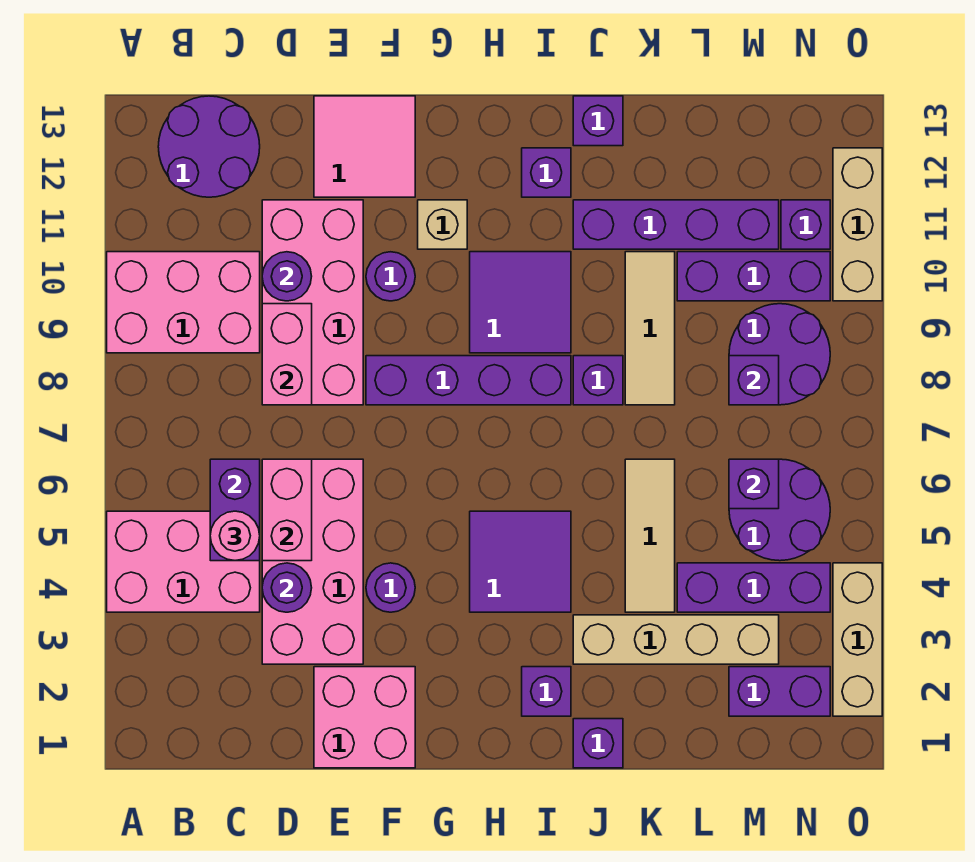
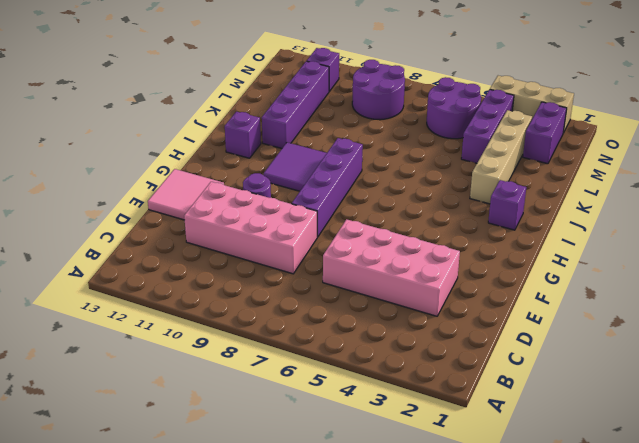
none -> pink brick A4:C5 level 1
none -> pink brick A9:C10 level 1
none -> purple round brick B12:C13 level 1
none -> pink brick E1:F2 level 1

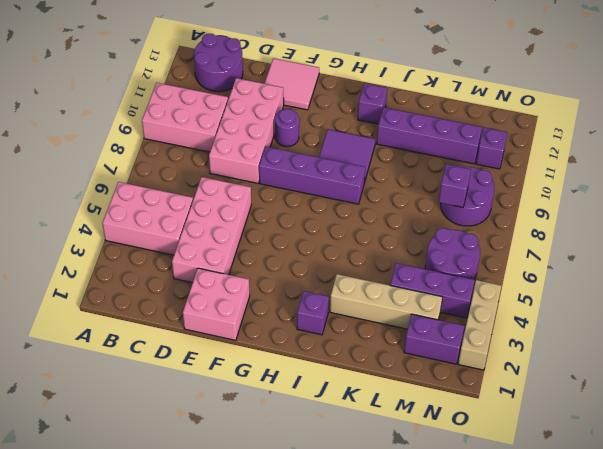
none -> purple round brick F4 level 1
none -> tan brick G11 level 1
none -> purple tile H4:I5 level 1
none -> purple brick J1 level 1

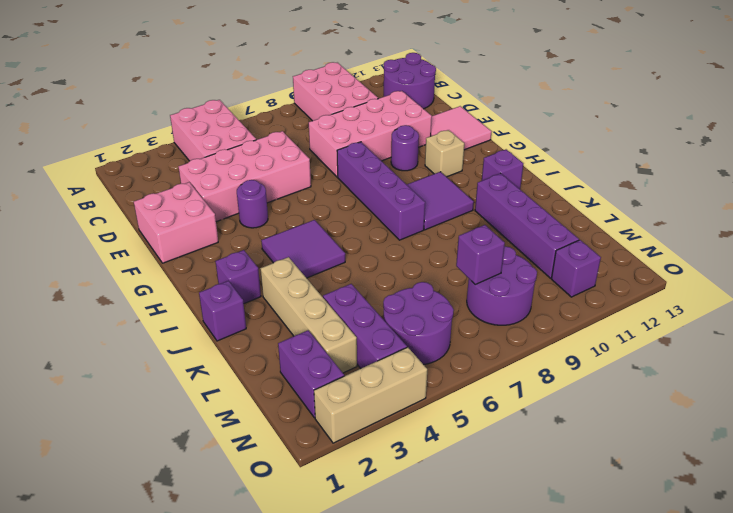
none -> purple brick J8 level 1
none -> purple brick J13 level 1
none -> tan tile K4:K6 level 1
none -> tan tile K8:K10 level 1

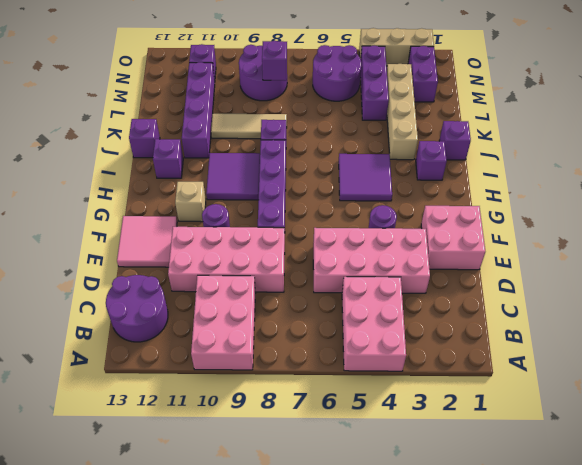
none -> tan tile K4:K6 level 1
none -> purple brick L10:N10 level 1
none -> tan brick O10:O12 level 1
none -> purple brick C5:C6 level 2

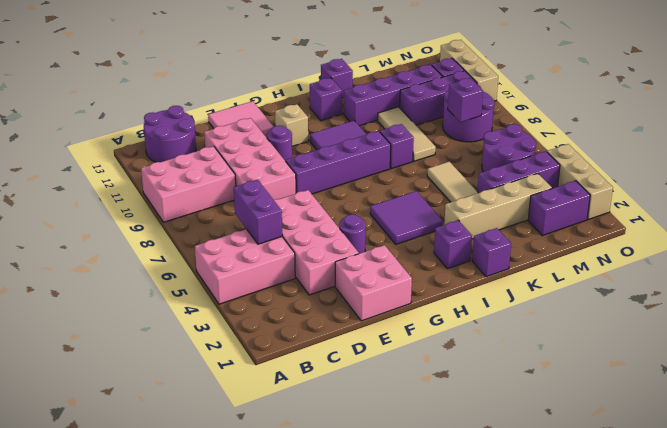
none -> purple round brick D4 level 2
none -> pink brick D5:D6 level 2
none -> pink brick D8:D9 level 2
none -> purple round brick D10 level 2

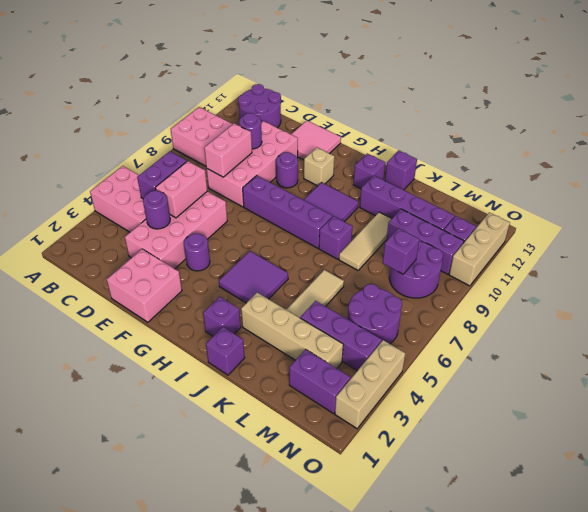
none -> purple brick M6 level 2
none -> pink round brick C5 level 3

